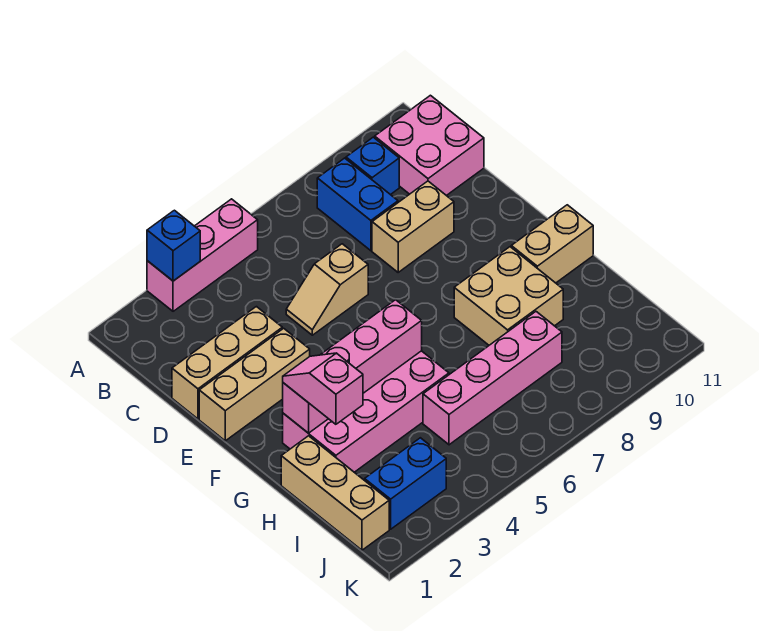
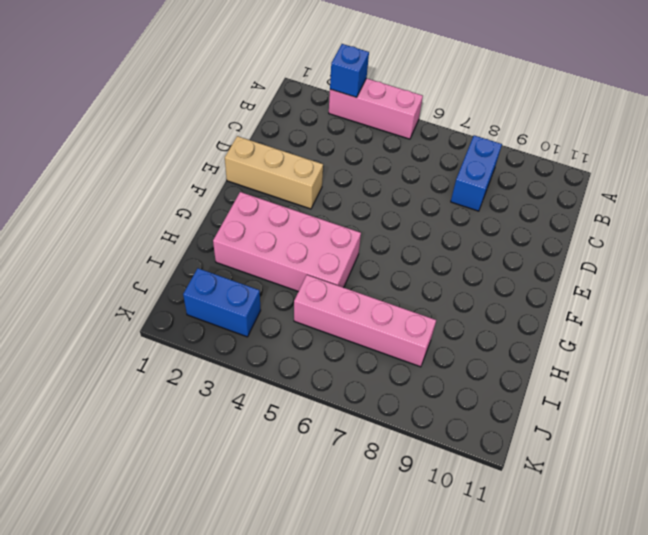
none -> blue brick B9 level 1
none -> pink brick B10:C11 level 1
none -> tan brick D1:D3 level 1

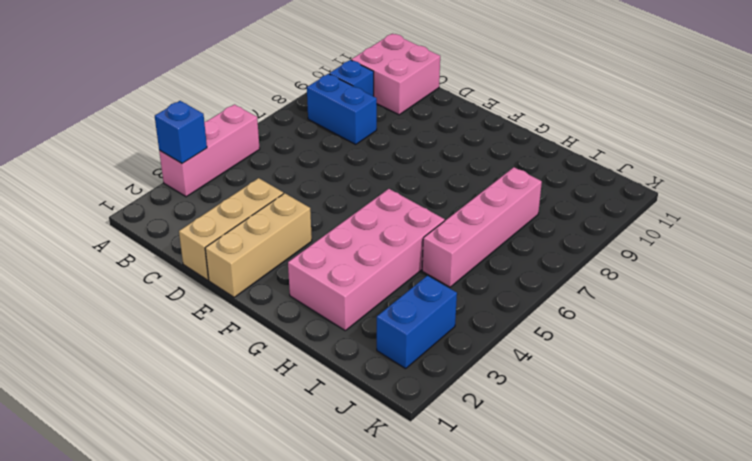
none -> tan slope D5:D6 level 1 top 6
none -> tan brick D8:D9 level 1
none -> tan brick G8:H9 level 1

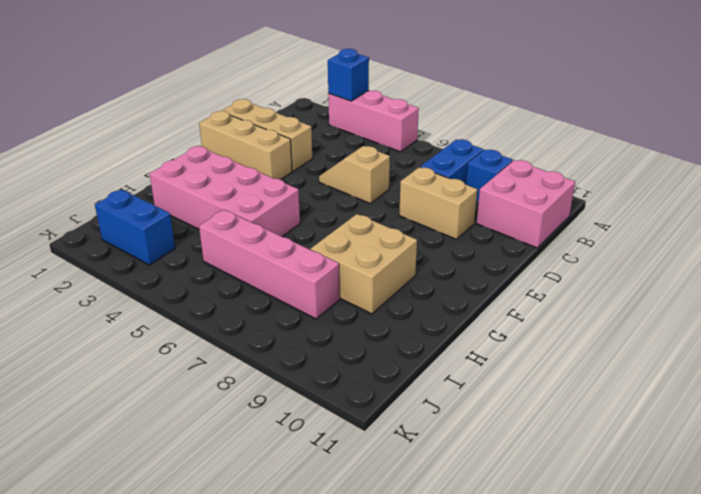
none -> tan brick G10:G11 level 1
none -> tan brick H1:J1 level 1
none -> pink brick G2:G5 level 2

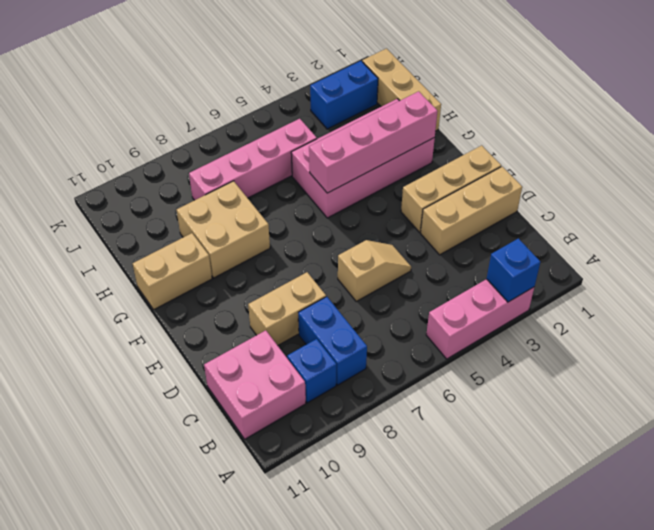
none -> pink slope G2:H2 level 3 top H

